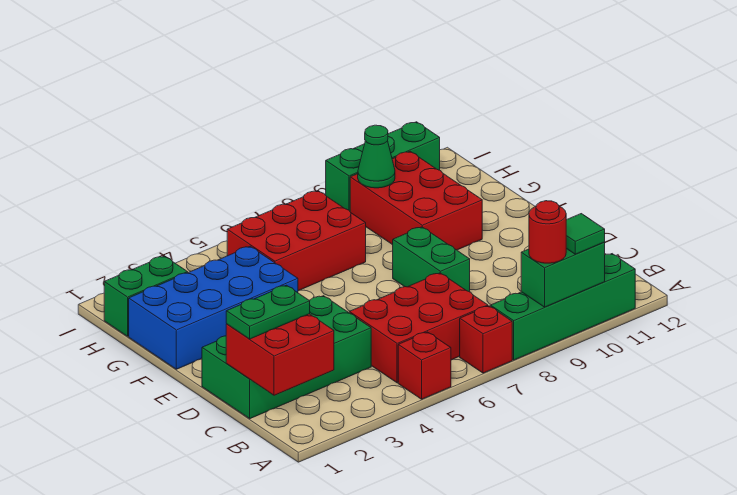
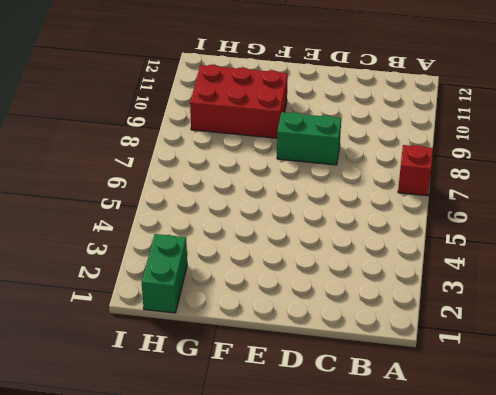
none -> red brick A5 level 1
none -> green brick A8:A11 level 1
none -> red brick B5:C7 level 1

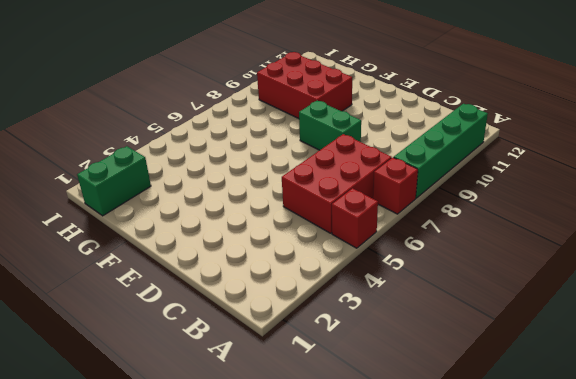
none -> green brick C1:D4 level 1
none -> blue brick F1:G4 level 1
none -> red brick G5:H7 level 1

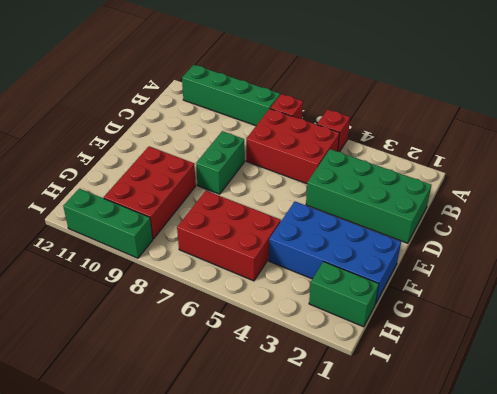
none -> green brick A9:A10 level 2
none -> red brick B1:C2 level 2
none -> green cone H9 level 2

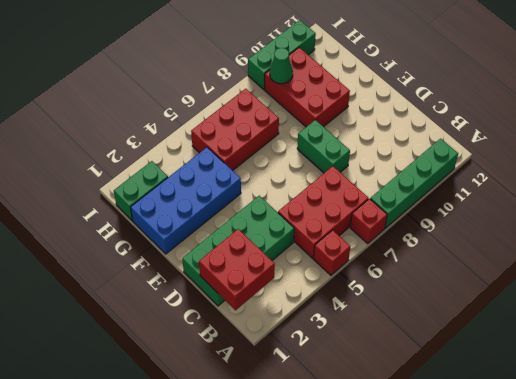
none -> green brick A9:A10 level 2
none -> red round brick A9 level 3
none -> green tile A10 level 3

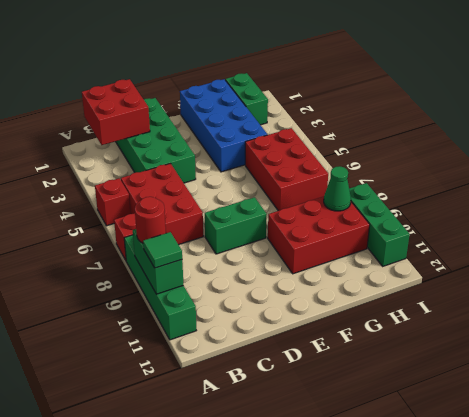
none -> green plate C1:C2 level 3

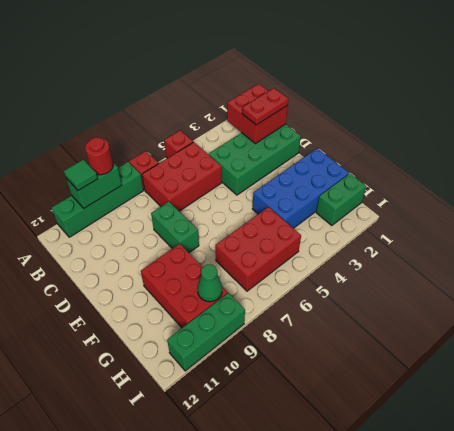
red plate C1:C2 level 3 -> green plate C1:C2 level 3

